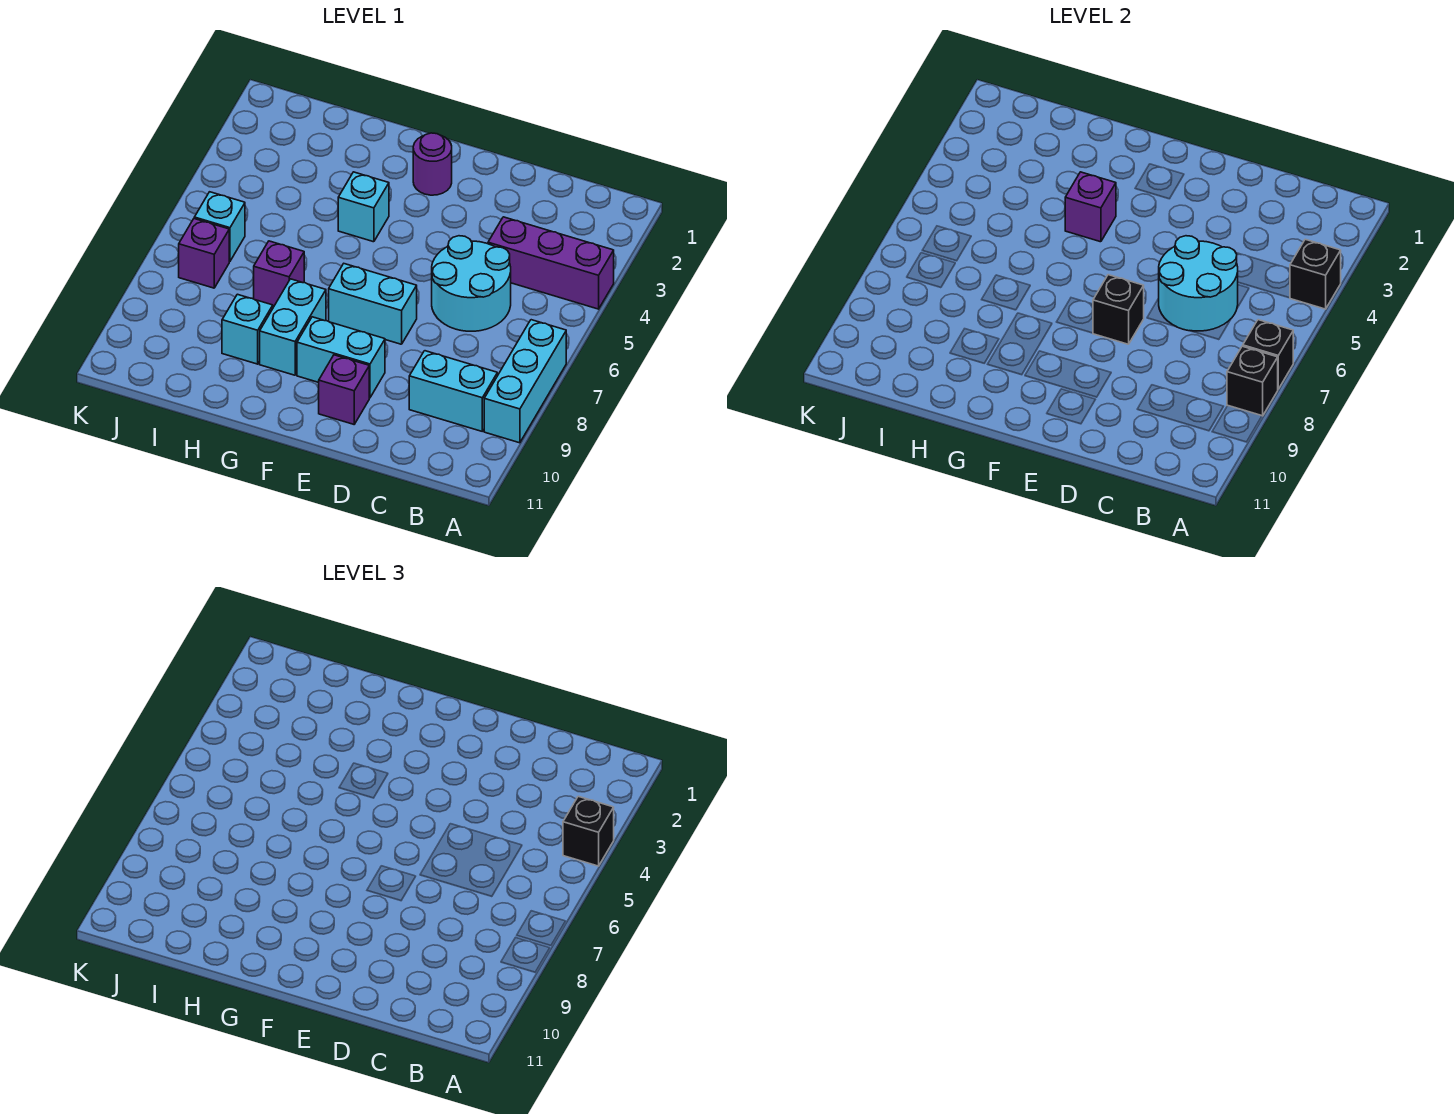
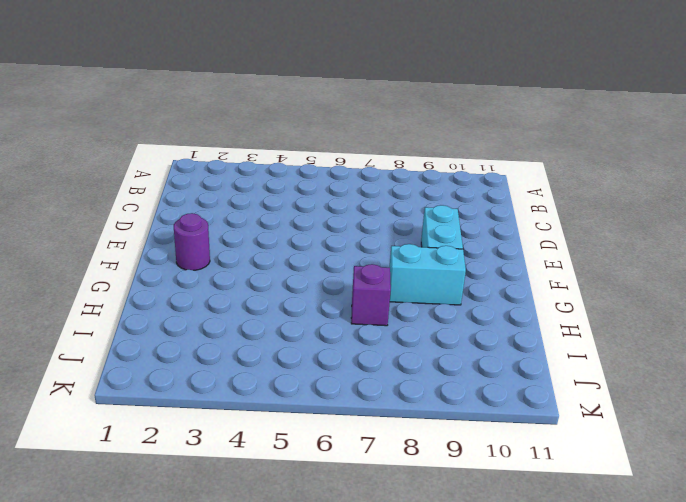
none -> purple brick A4:C4 level 1
none -> cyan brick A7:A9 level 1
none -> cyan brick B9:C9 level 1

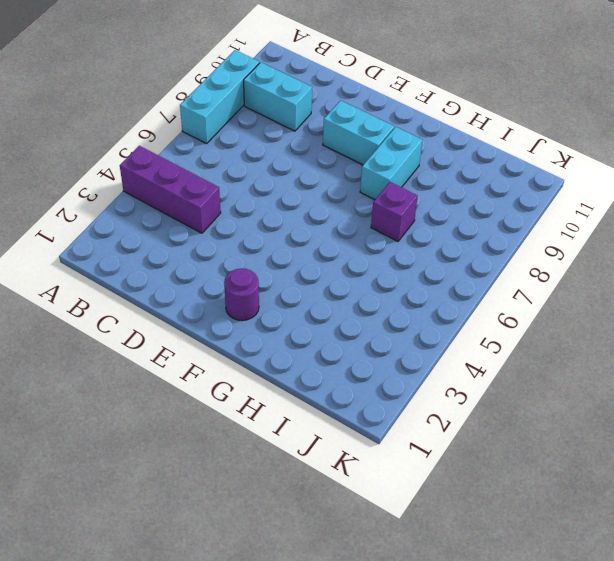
none -> cyan round brick C5:D6 level 1
none -> cyan brick E7:F7 level 1
none -> purple brick E10 level 1

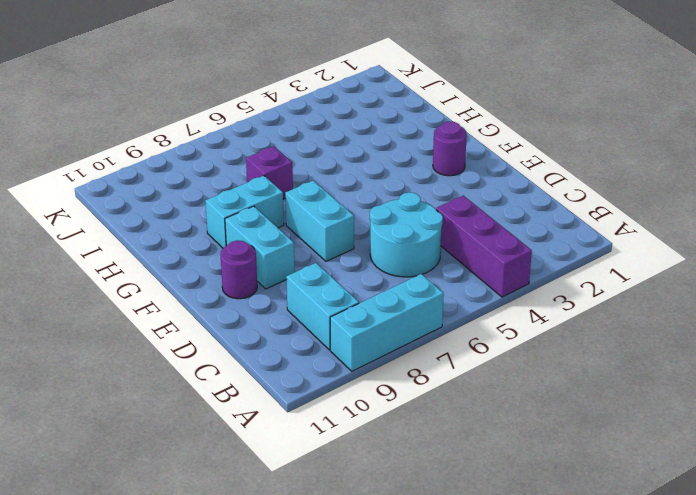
purple round brick E10 level 1 -> purple brick E10 level 1
none -> cyan brick G4 level 1
none -> cyan brick H9 level 1
none -> cyan brick J6 level 1

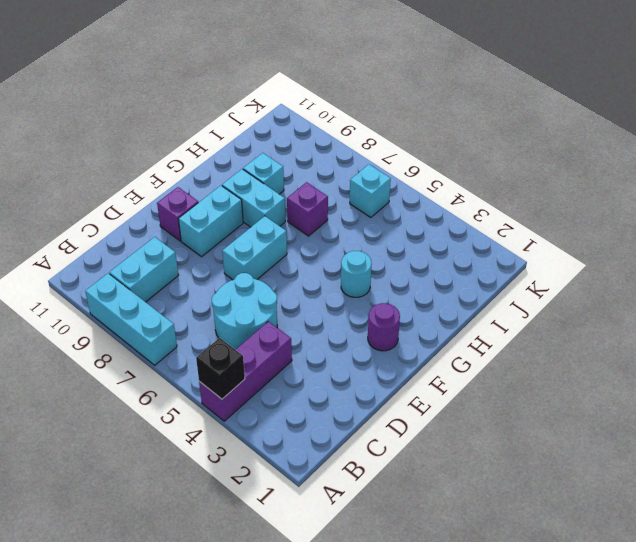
cyan round brick G4 level 1 -> cyan brick G4 level 1
none -> purple brick J7 level 1
none -> black brick A7 level 2
none -> black brick A8 level 2

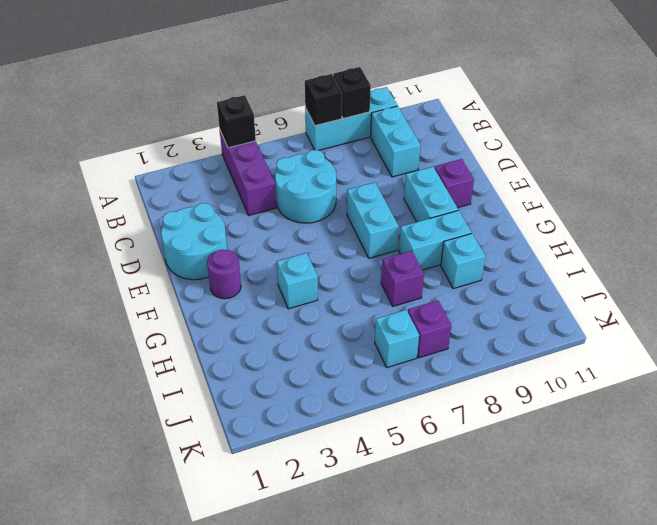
cyan round brick D1:E2 level 1 -> cyan round brick C5:D6 level 2
none -> black brick E7 level 2
none -> purple brick G4 level 2
none -> black brick A4 level 3

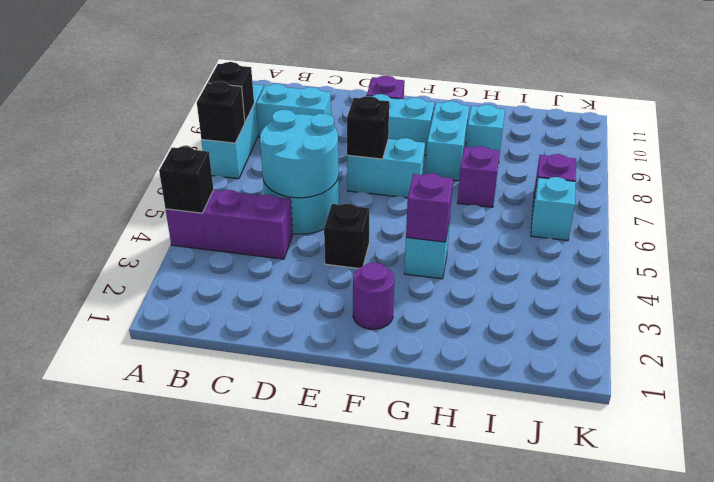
black brick E4 level 1 -> black brick A4 level 3

